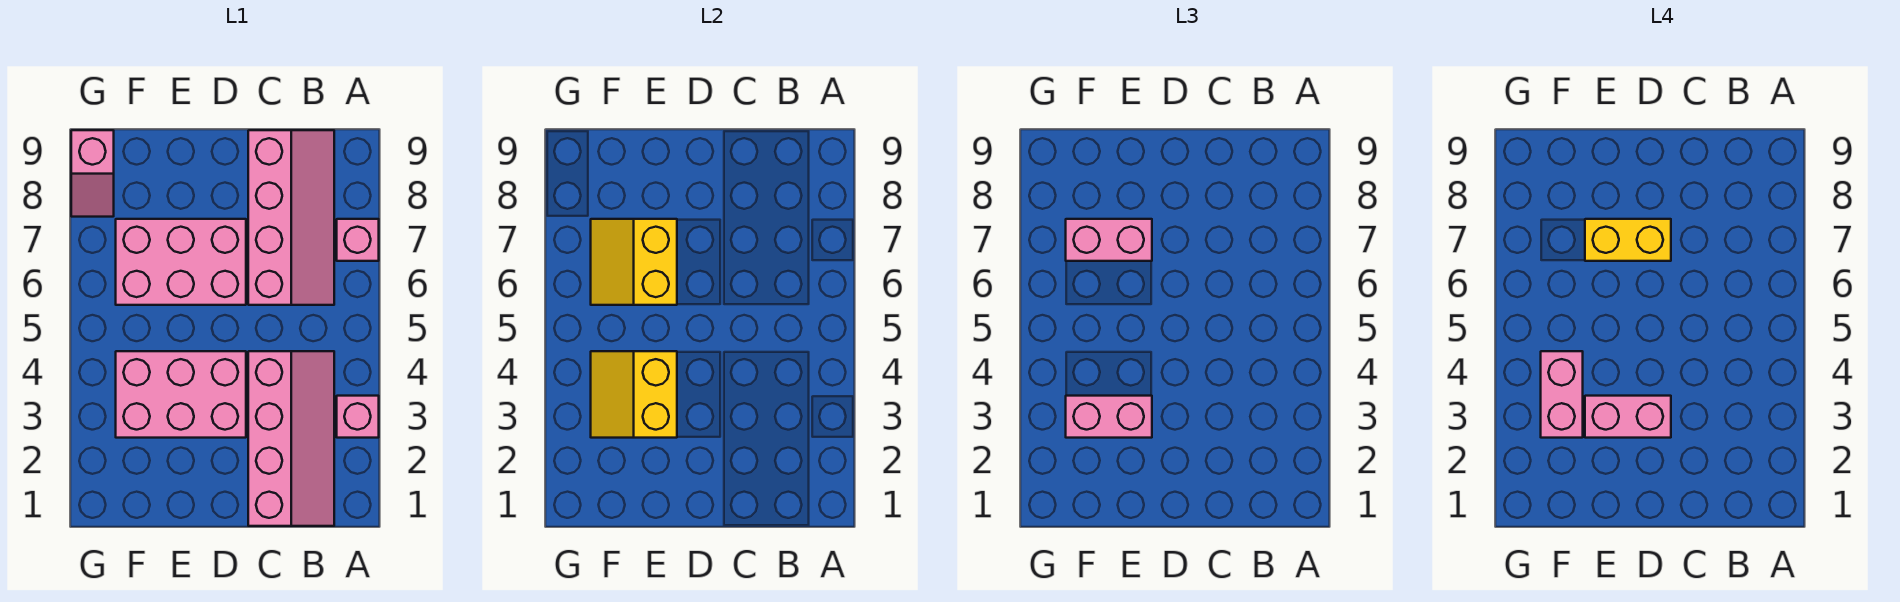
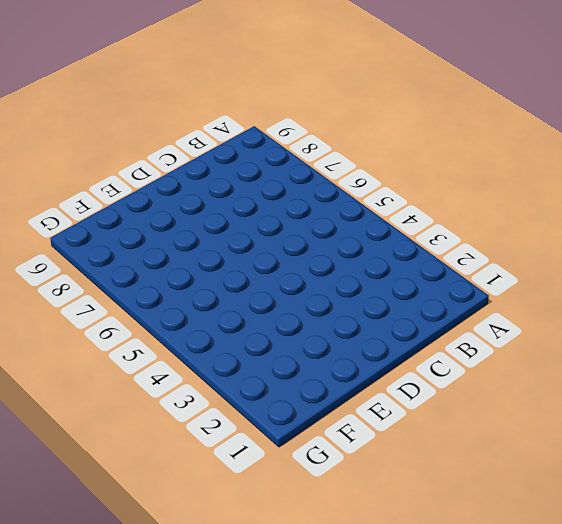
none -> pink brick A3 level 1
none -> pink brick A7 level 1
none -> pink slope B1:C4 level 1 top C

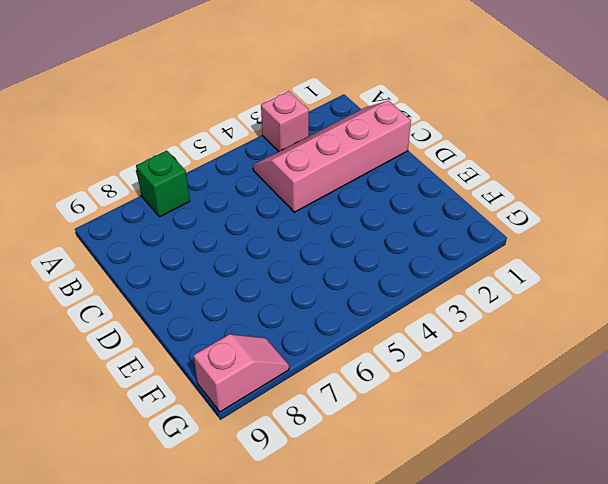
green brick A7 level 1 -> pink brick A7 level 1
none -> pink slope B6:C9 level 1 top C
none -> pink brick D3:F4 level 1
none -> pink brick D6:F7 level 1

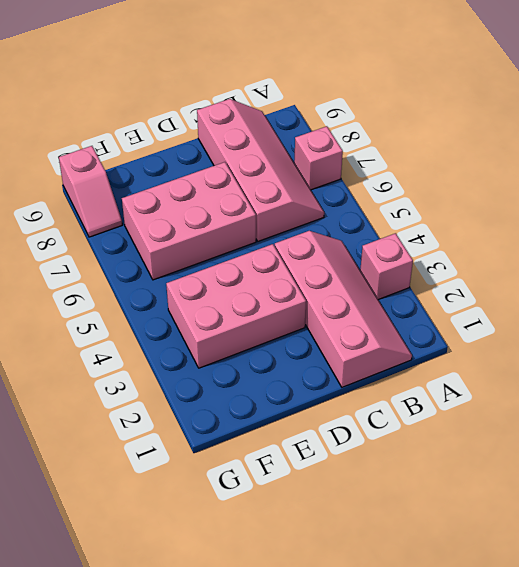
none -> yellow slope E3:F4 level 2 top E
none -> yellow slope E6:F7 level 2 top E
none -> pink brick E3:F3 level 3

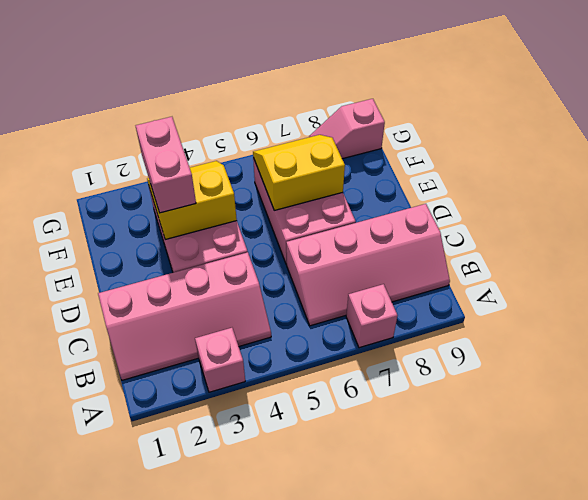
none -> pink brick E7:F7 level 3
none -> pink brick D3:E3 level 4
none -> yellow brick D7:E7 level 4

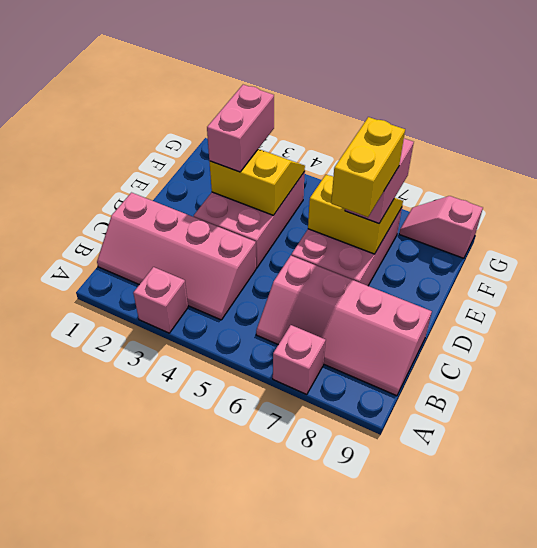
none -> pink brick D3:E3 level 4
none -> pink brick F3:F4 level 4

